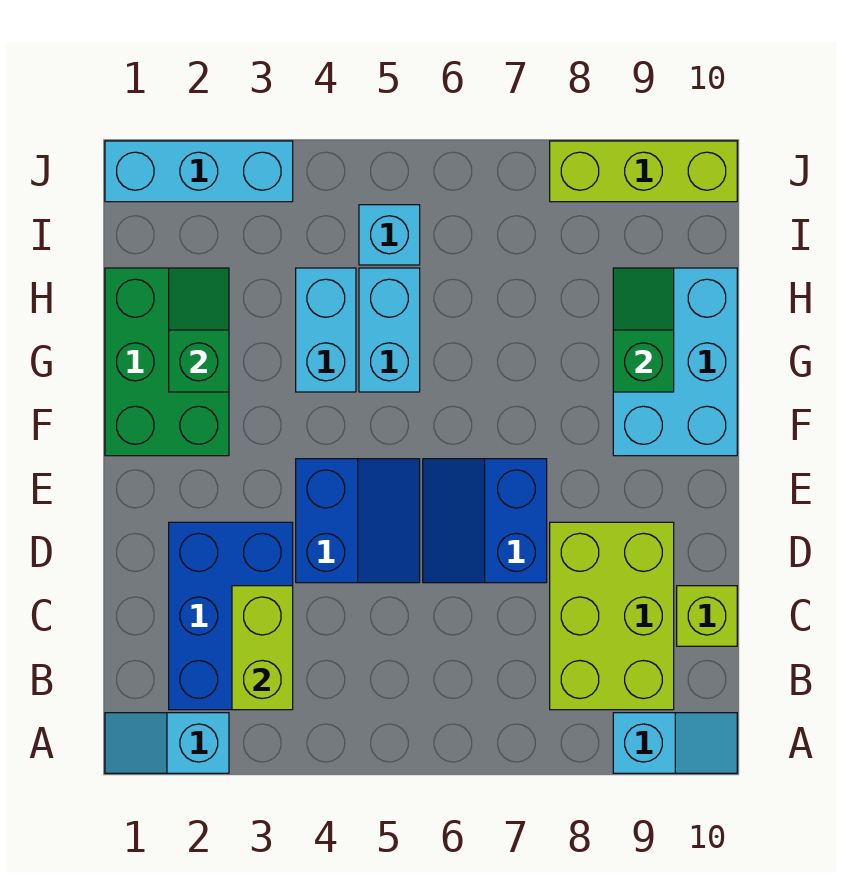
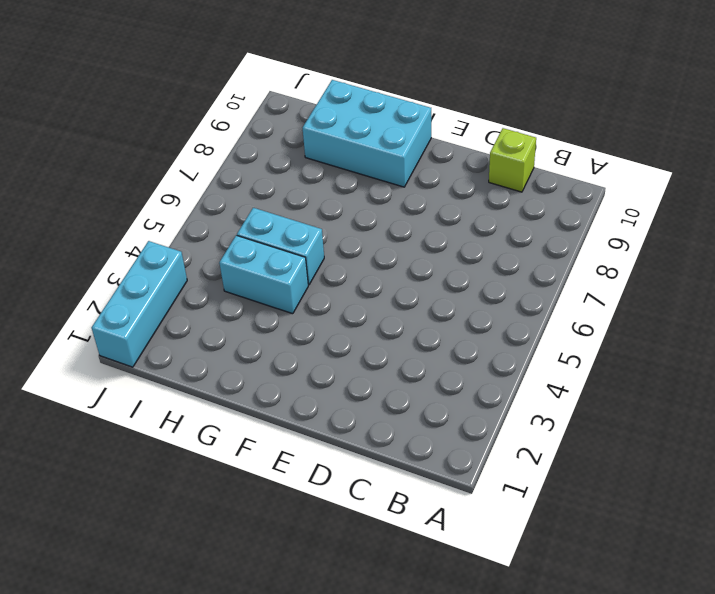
none -> cyan slope A1:A2 level 1 top 2
none -> cyan slope A9:A10 level 1 top 9
none -> blue brick B2:D3 level 1

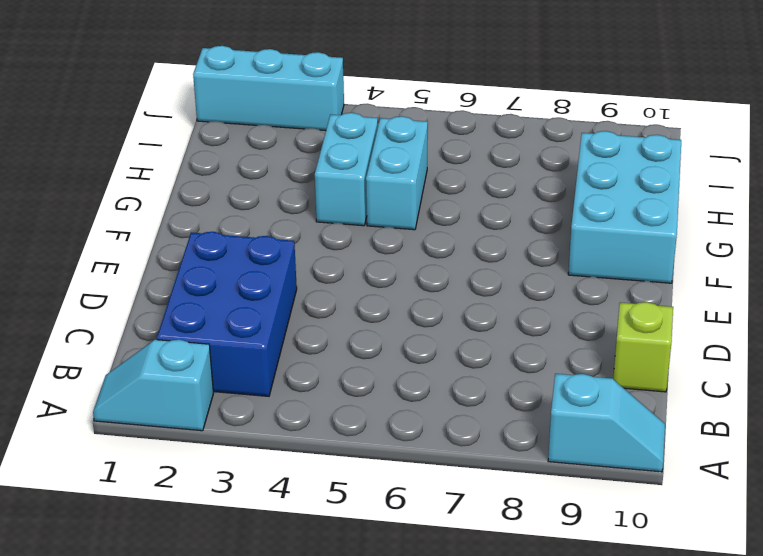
none -> lime brick B8:D9 level 1
none -> blue slope D4:E5 level 1 top 4
none -> blue slope D6:E7 level 1 top 7

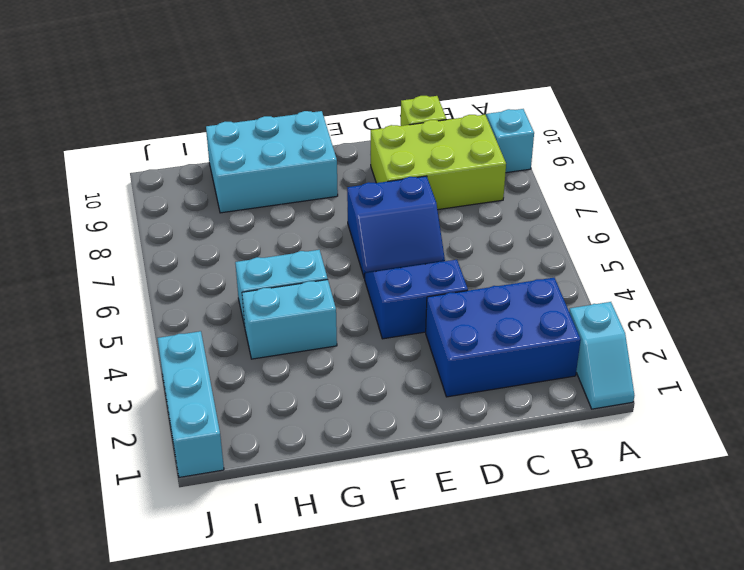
none -> green brick F1:H2 level 1
none -> cyan brick I5 level 1
none -> lime brick J8:J10 level 1

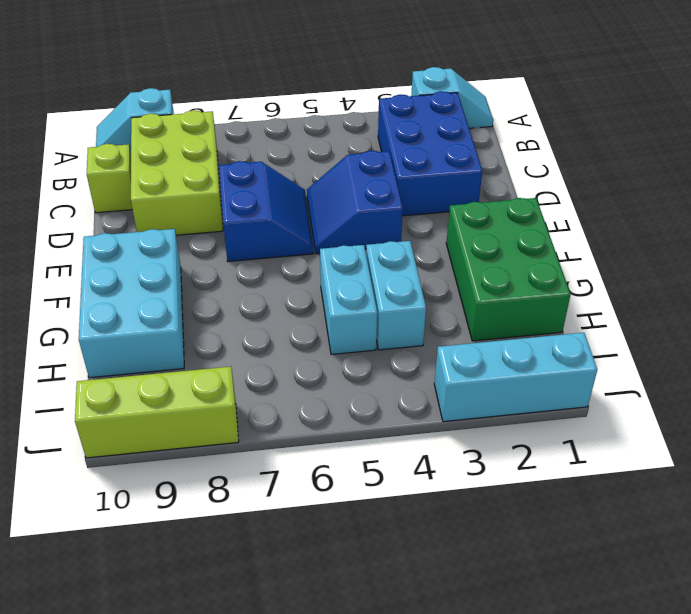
none -> cyan brick I5 level 1
none -> lime brick B3:C3 level 2
none -> green slope G2:H2 level 2 top G

